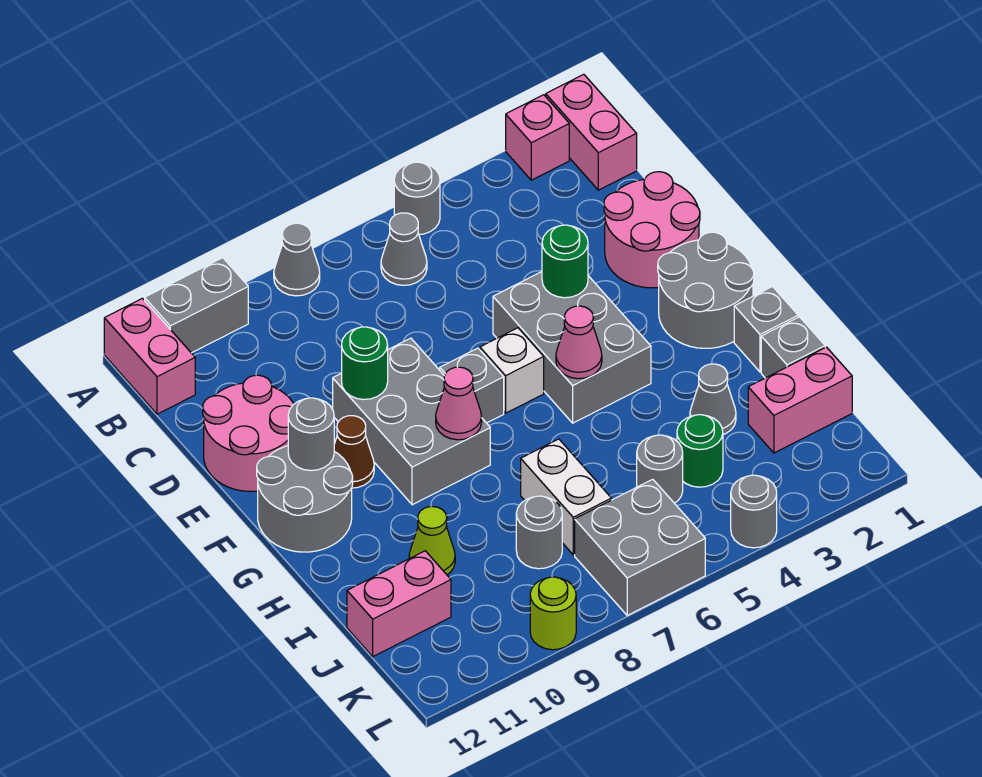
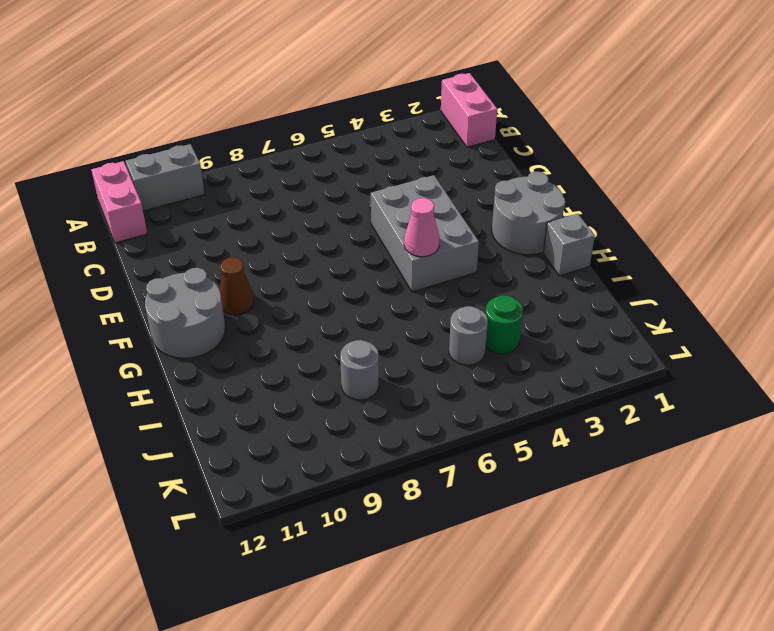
none -> pink brick A2 level 1
none -> grey round brick A5 level 1
none -> grey cone A8 level 1
none -> grey cone B6 level 1

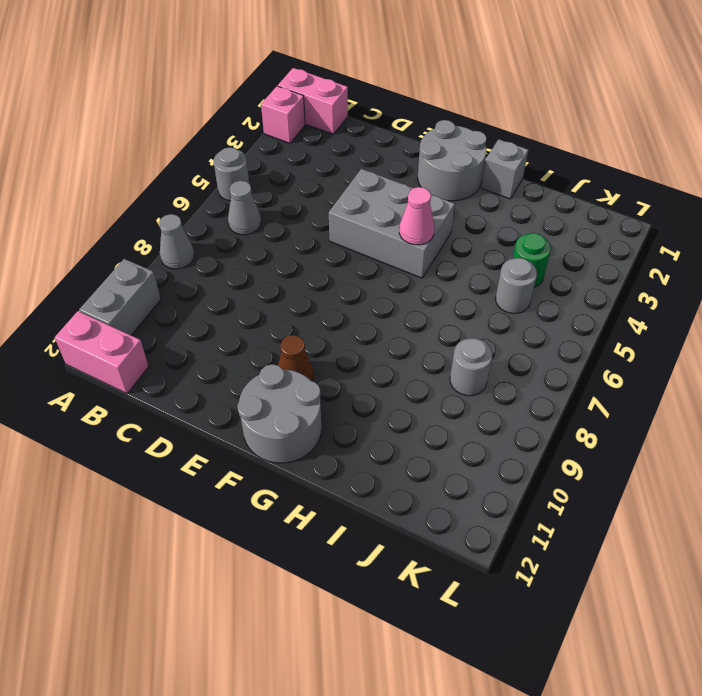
none -> pink round brick D1:E2 level 1
none -> pink round brick D11:E12 level 1
none -> grey brick E8:G9 level 1
none -> white brick F6 level 1

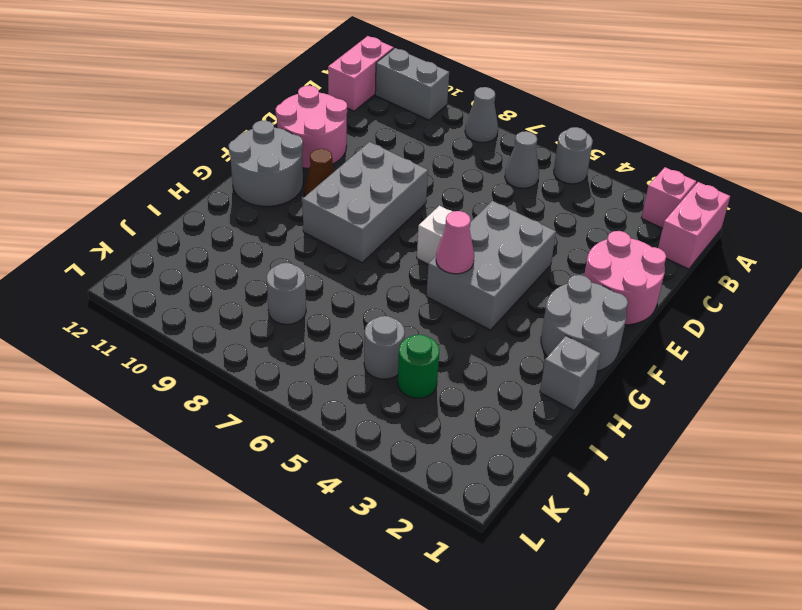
none -> grey brick F7 level 1
none -> grey brick I1 level 1
none -> grey cone I3 level 1
none -> white brick I7:J7 level 1

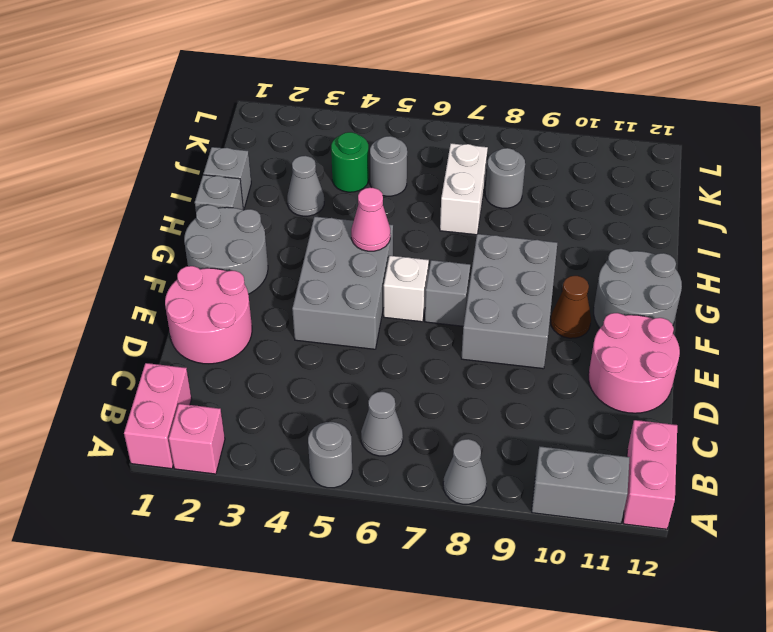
none -> lime cone I10 level 1
none -> pink brick J1:J2 level 1
none -> pink brick J11:J12 level 1
none -> grey brick K6:L7 level 1

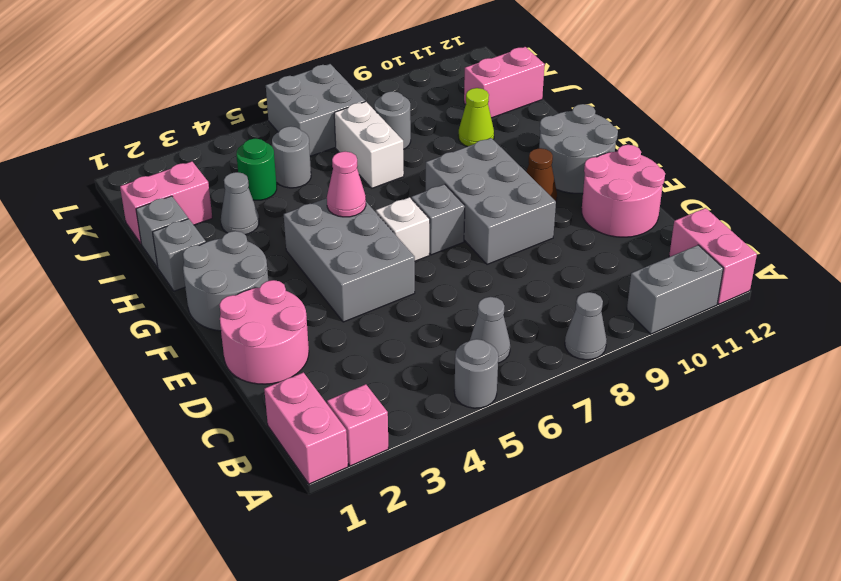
none -> grey round brick L4 level 1
none -> lime round brick L9 level 1
none -> green round brick E4 level 2
none -> green round brick E9 level 2

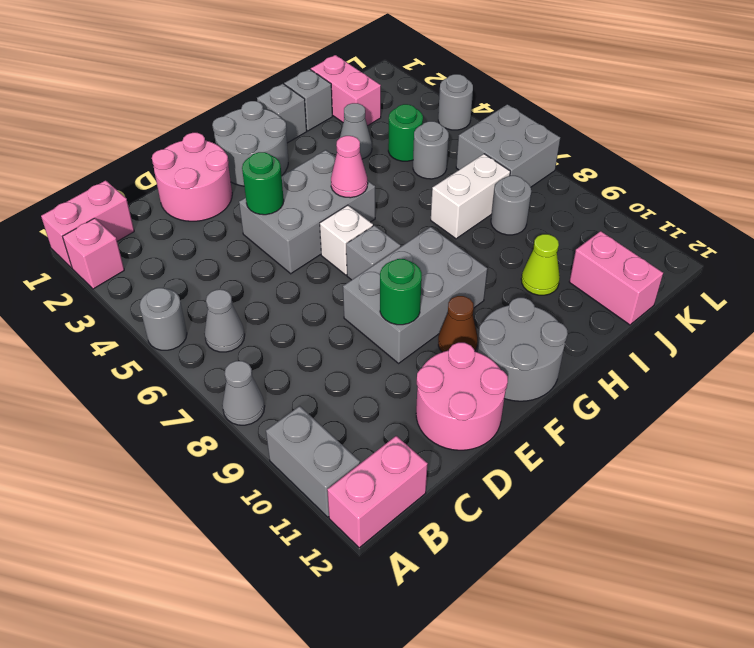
none -> lime round brick L9 level 1
none -> grey round brick F11 level 2
none -> pink cone G8 level 2

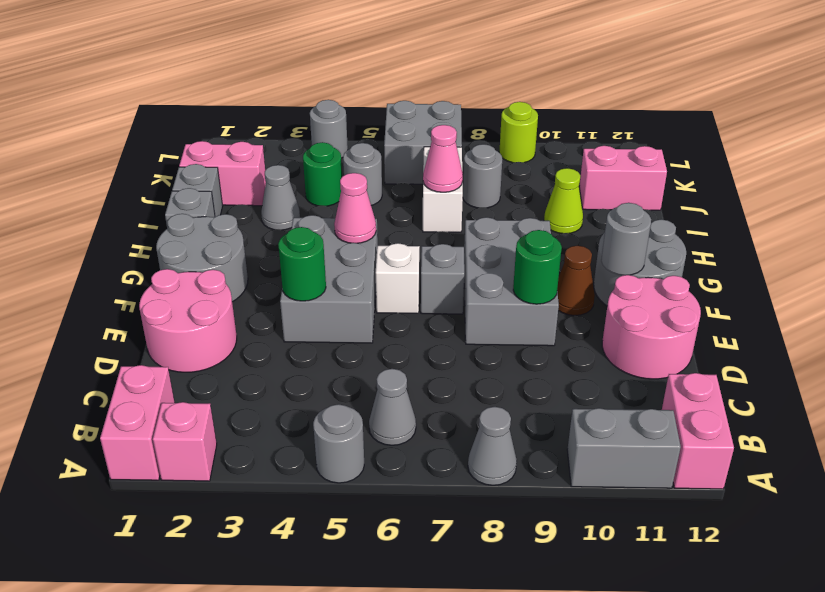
pink cone I7 level 2 -> pink cone G8 level 2

